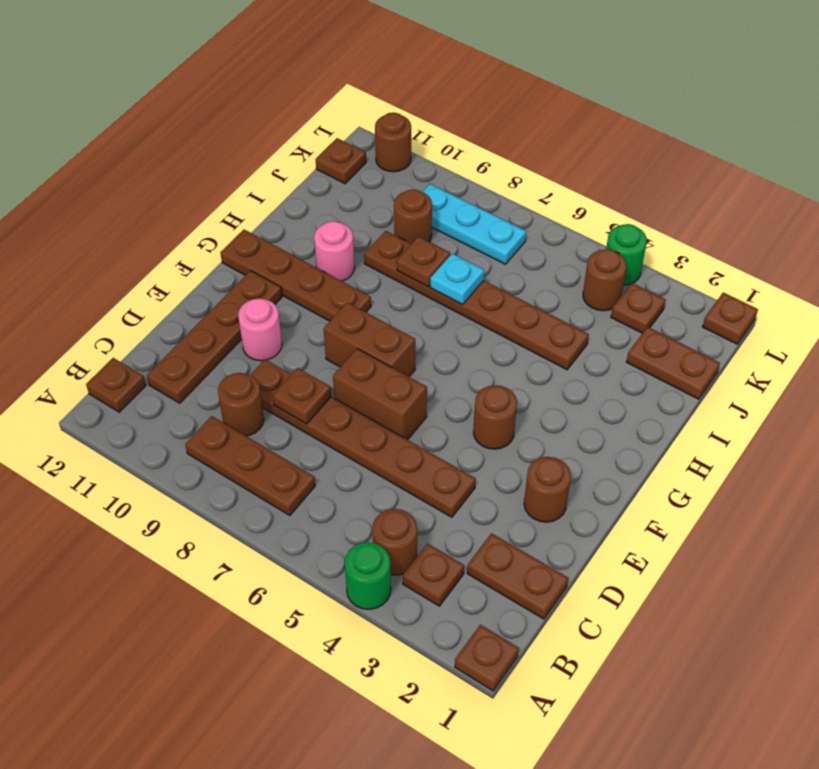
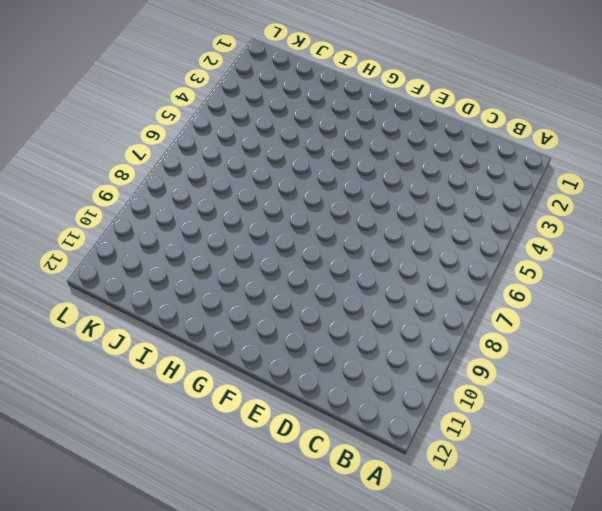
none -> brown plate A1 level 1
none -> green round brick A4 level 1
none -> brown plate B3 level 1
none -> brown round brick B4 level 1

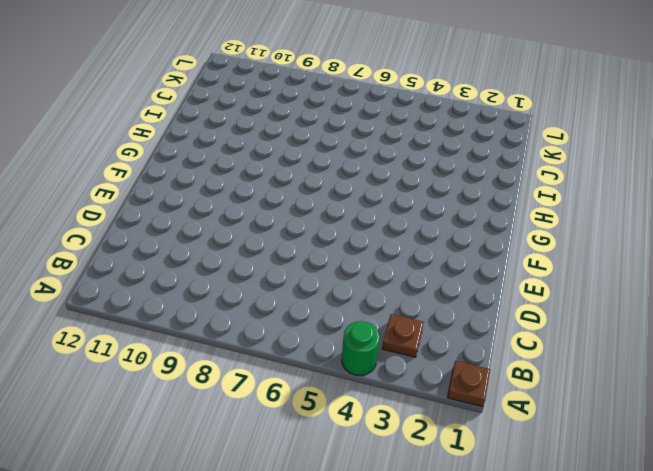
none -> brown round brick B4 level 1
none -> brown plate B7:B9 level 1
none -> brown plate B12 level 1
none -> brown plate C1:C2 level 1

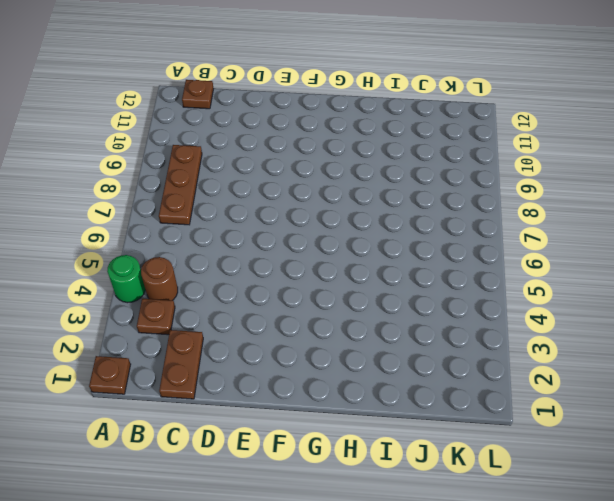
none -> brown round brick C9 level 1
none -> brown plate C11:F11 level 1
none -> brown plate D4:D9 level 1
none -> brown round brick E2 level 1

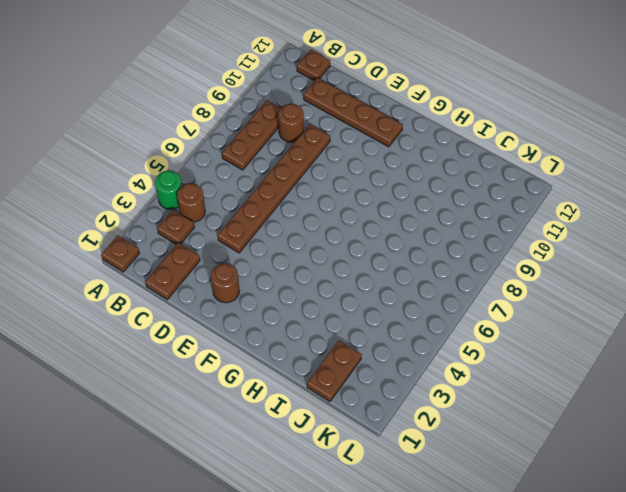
none -> brown brick E6:E7 level 1
none -> pink round brick E10 level 1
none -> brown round brick F4 level 1
none -> brown brick F7:F8 level 1

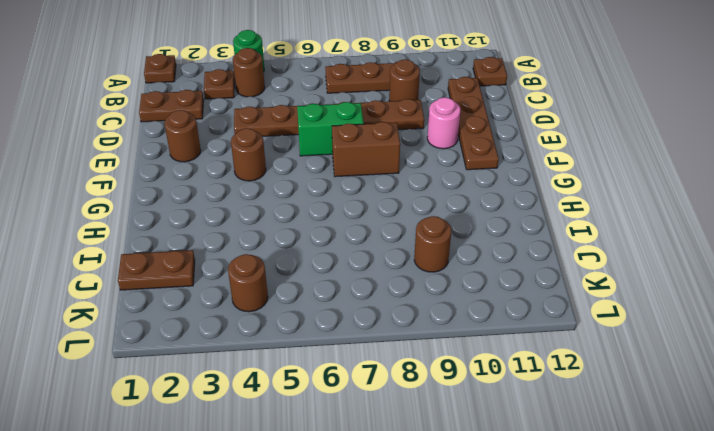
green brick E6:E7 level 1 -> brown brick E6:E7 level 1
none -> brown plate G9:G12 level 1
none -> pink round brick H10 level 1
none -> brown plate I4:I9 level 1
none -> brown plate K3 level 1

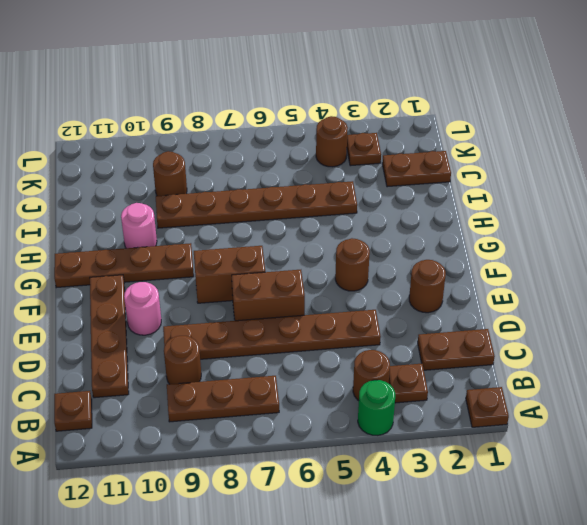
none -> cyan plate K7:K9 level 1
none -> brown plate K12 level 1
none -> brown plate L1 level 1
none -> green round brick L4 level 1

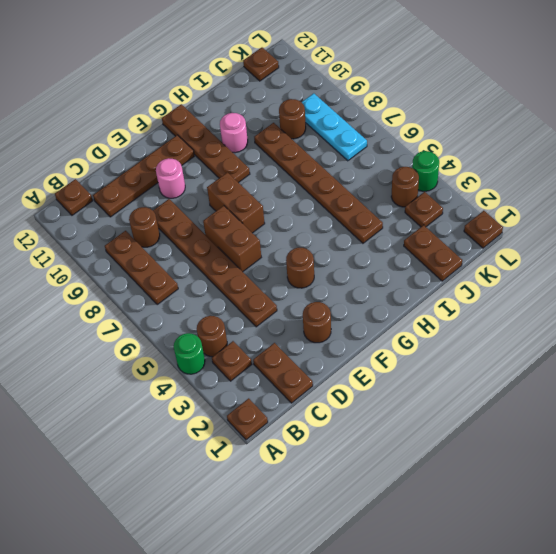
none -> brown round brick L11 level 1
none -> brown plate D8 level 2
none -> cyan plate I7 level 2
none -> brown plate I8 level 2

